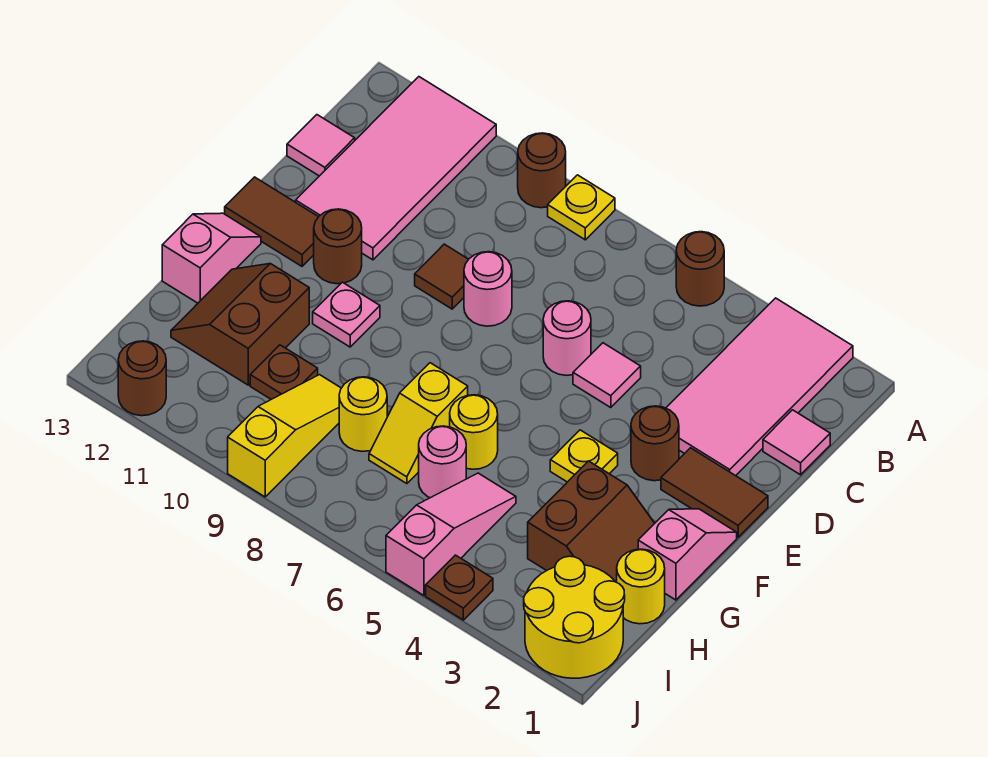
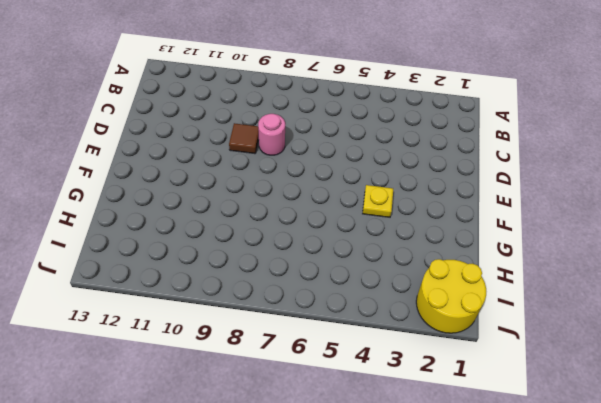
none -> pink tile A2:D3 level 1
none -> brown round brick A5 level 1
none -> yellow plate A8 level 1
none -> brown round brick A9 level 1

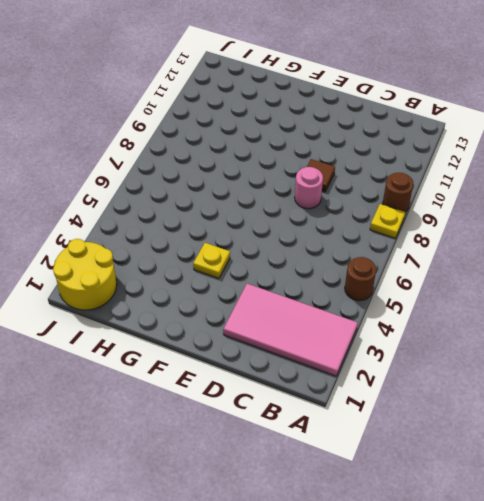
none -> pink tile A11:D12 level 1
none -> pink tile C1 level 1
none -> pink tile C13 level 1
none -> pink tile D5 level 1

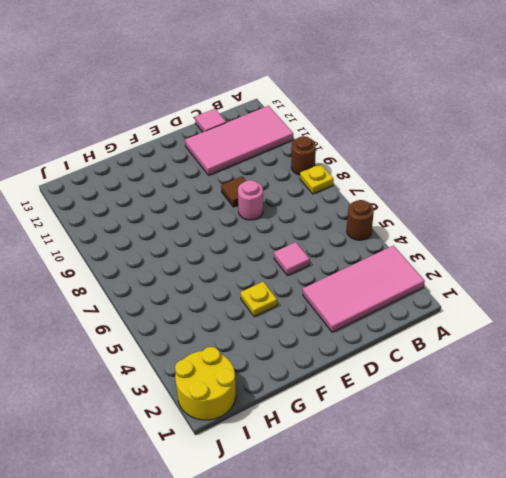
none -> pink tile C1 level 1
none -> pink round brick D6 level 1
none -> brown tile E1:E2 level 1
none -> brown round brick E3 level 1

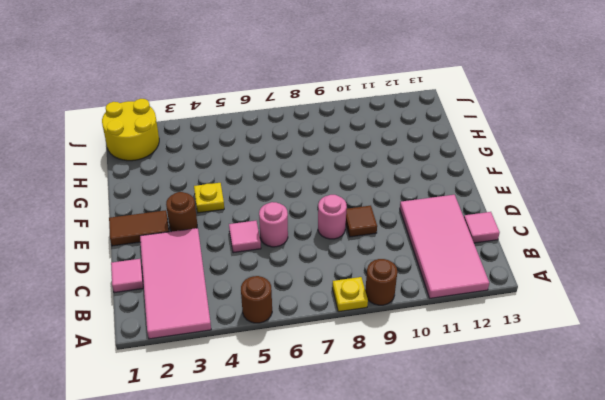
none -> brown round brick E11 level 1
none -> brown tile E12:E13 level 1
none -> pink slope F1:G1 level 1 top G
none -> pink plate F10 level 1

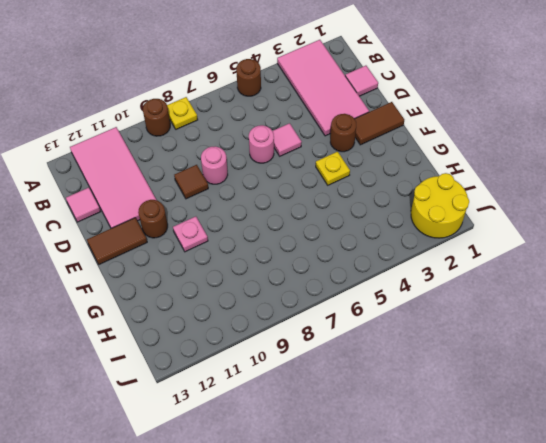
none -> pink slope F1:G1 level 1 top G
none -> pink slope F13:G13 level 1 top G
none -> brown slope G2:H3 level 1 top 3
none -> yellow round brick G6 level 1

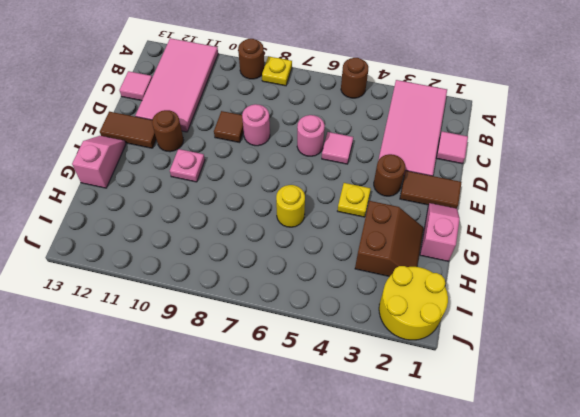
none -> yellow slope G7:H7 level 1 top G
none -> brown slope G11:H12 level 1 top 11
none -> yellow round brick H1 level 1
none -> pink slope H5:J5 level 1 top J

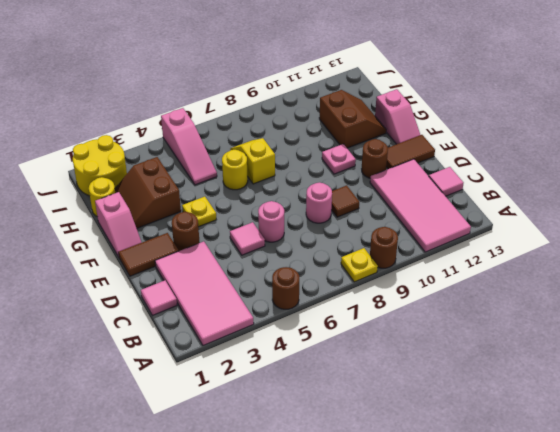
none -> pink round brick H6 level 1
none -> yellow round brick H8 level 1
none -> yellow slope H9:J9 level 1 top J
none -> brown plate H10 level 1

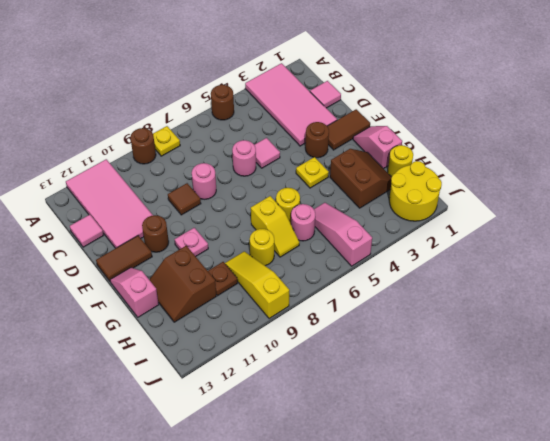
none -> brown plate J4 level 1
none -> brown round brick J12 level 1

